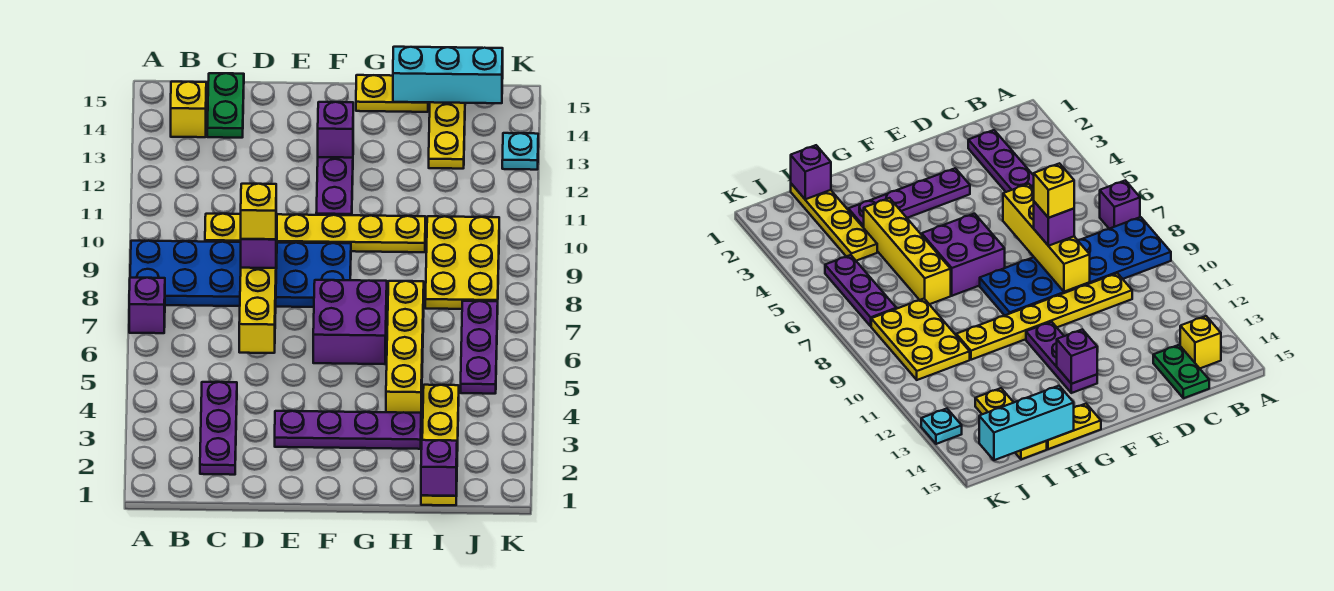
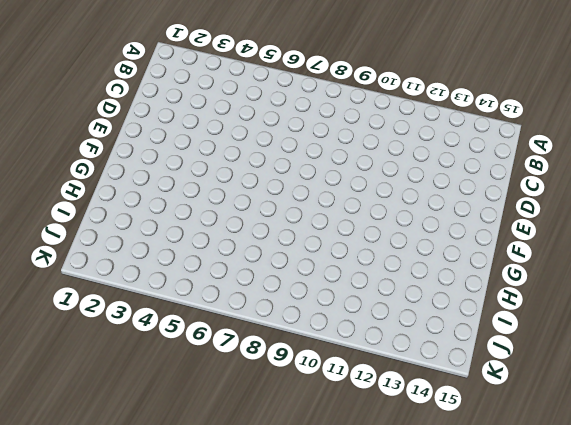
none -> purple brick A7 level 1
none -> blue plate A8:F9 level 1
none -> yellow brick B14 level 1

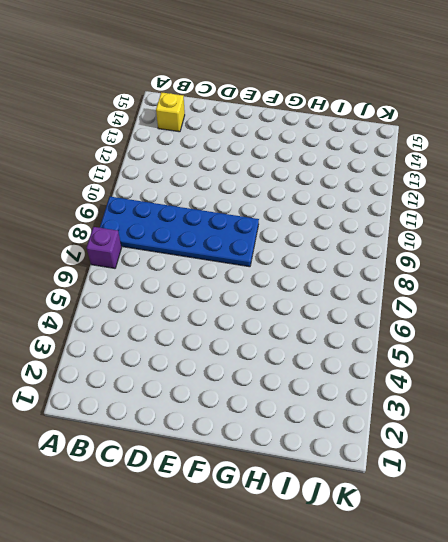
none -> purple plate C2:C4 level 1
none -> yellow plate C10:H10 level 1
none -> green plate C14:C15 level 1

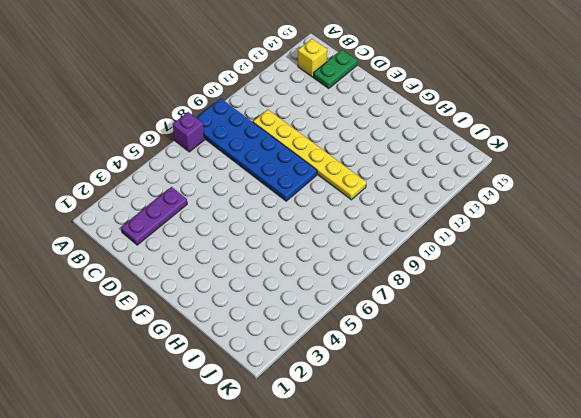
none -> purple plate E3:H3 level 1
none -> purple brick F6:G7 level 1
none -> purple plate F11:F13 level 1

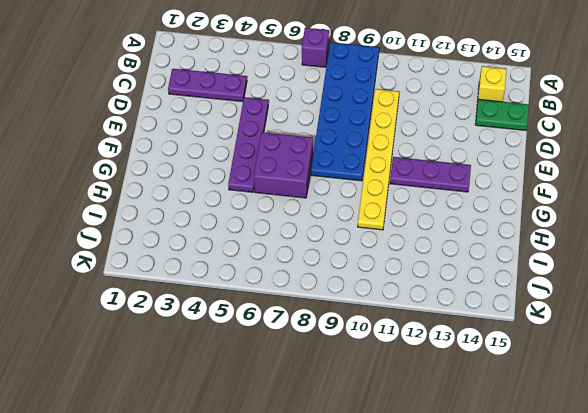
purple plate D5:G5 level 1 -> purple plate E3:H3 level 1
none -> yellow plate G15:H15 level 1
none -> yellow brick H4:H7 level 1
none -> yellow plate I1:I4 level 1

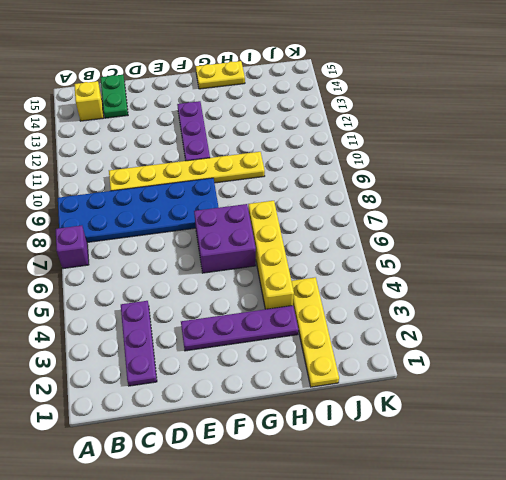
none -> yellow plate I8:J10 level 1
none -> yellow plate I13:I15 level 1
none -> purple plate J5:J7 level 1

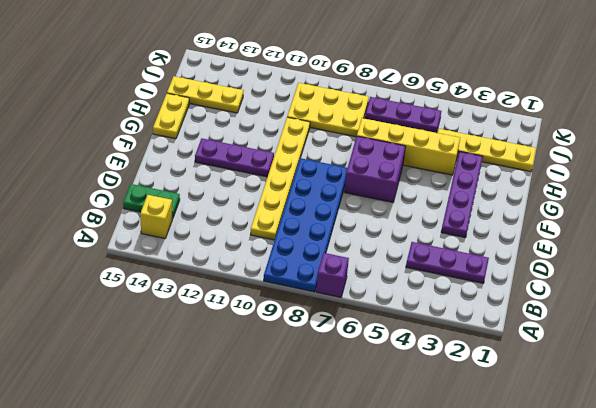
none -> cyan plate K13 level 1
none -> yellow brick D6:D9 level 2
none -> purple brick F13 level 2

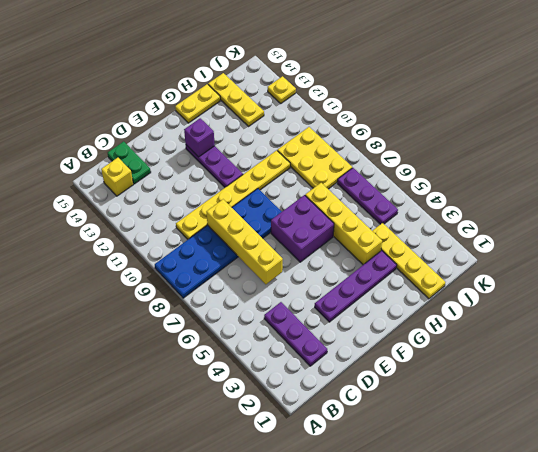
yellow plate K13 level 1 -> cyan plate K13 level 1
none -> purple brick A7 level 1
none -> cyan brick H15:J15 level 2
none -> purple brick I1 level 2

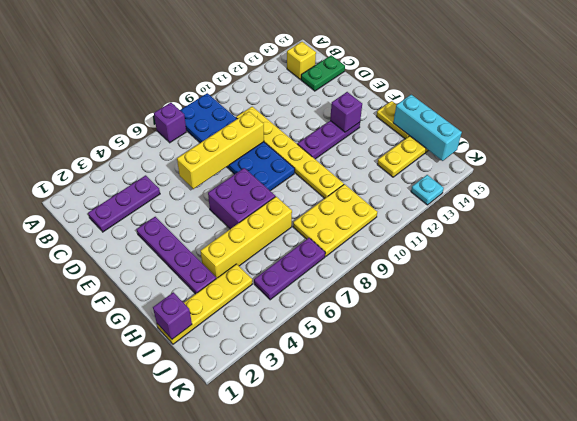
none -> purple brick D8 level 3
none -> yellow brick D8 level 4

